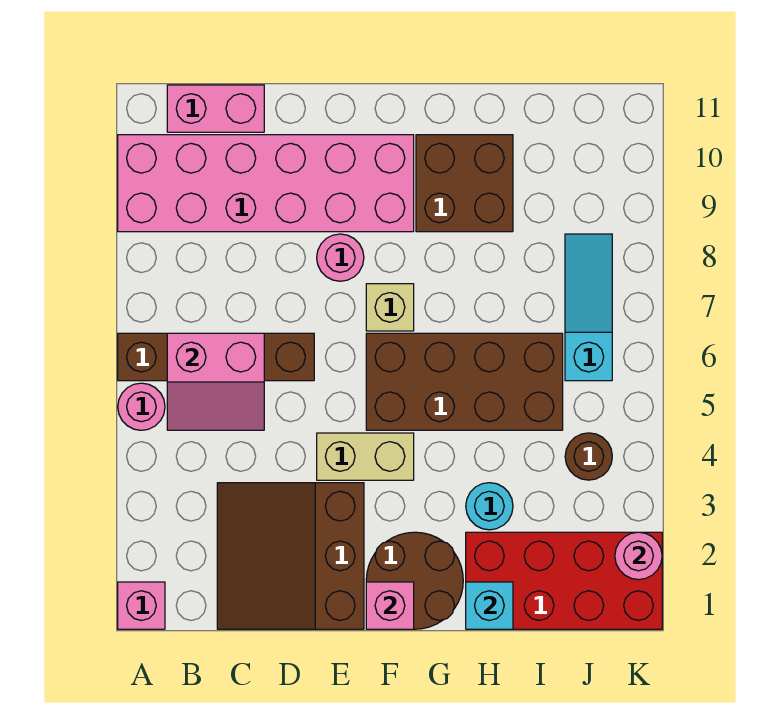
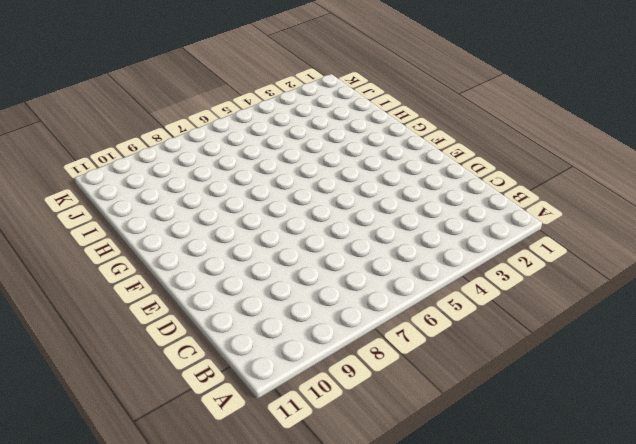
none -> pink brick A1 level 1
none -> pink round brick A5 level 1
none -> brown brick A6:D6 level 1

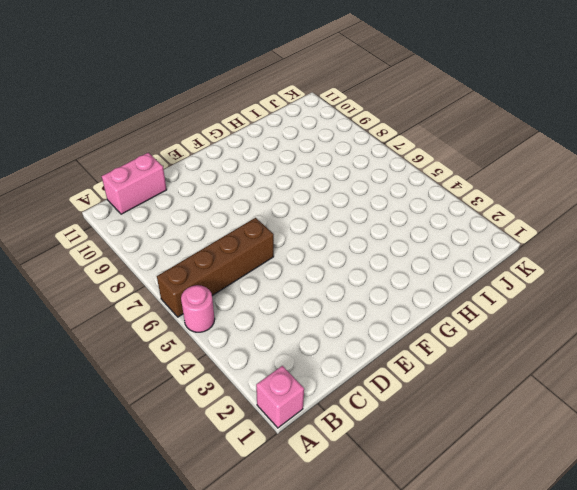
none -> pink brick A9:F10 level 1
none -> brown slope C1:E3 level 1 top E
none -> tan brick E4:F4 level 1

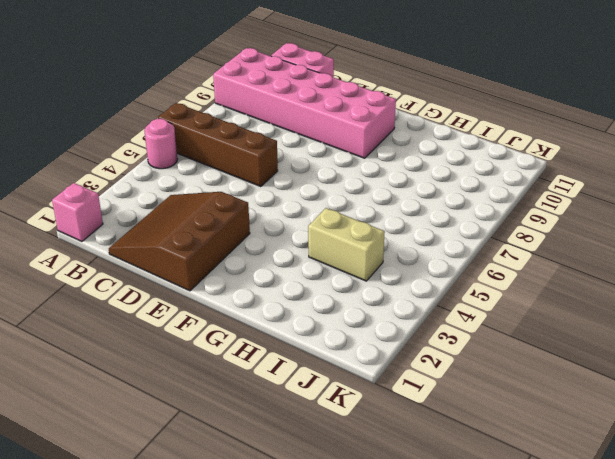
tan brick H4:I4 level 1 -> tan brick E4:F4 level 1
none -> pink round brick E8 level 1
none -> brown round brick F1:G2 level 1
none -> brown brick F5:I6 level 1

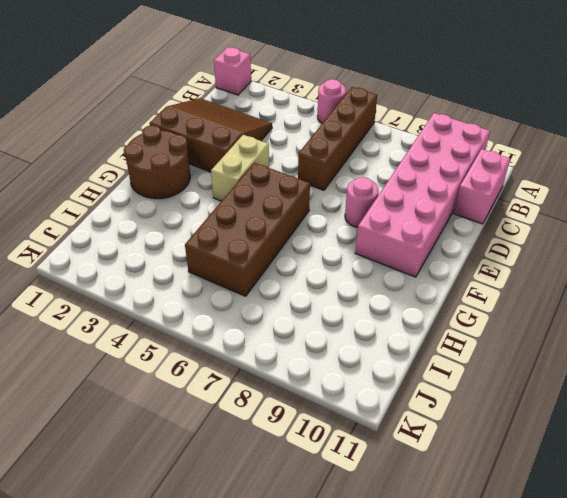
none -> tan brick F7 level 1
none -> brown brick G9:H10 level 1
none -> red brick H1:K2 level 1

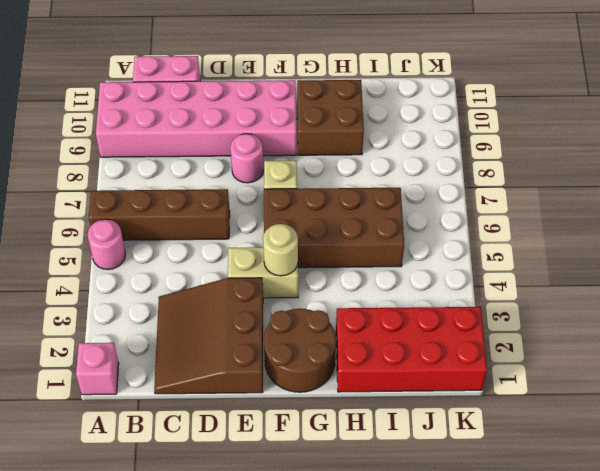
tan round brick F4 level 2 -> none
none -> cyan round brick H3 level 1
none -> brown round brick J4 level 1
none -> cyan slope J6:J8 level 1 top 6

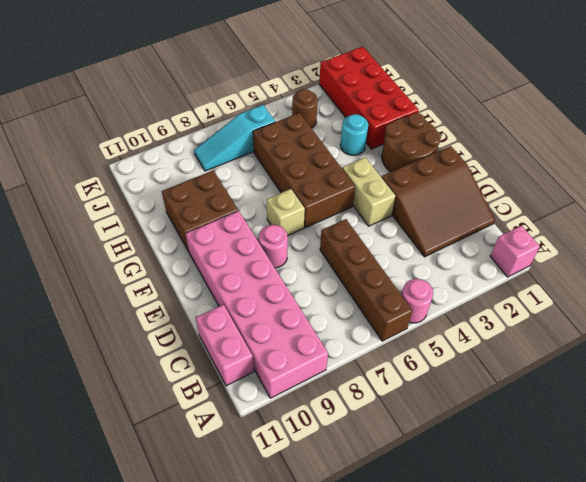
none -> pink slope B5:C6 level 2 top 6
none -> pink brick F1 level 2
none -> cyan brick H1 level 2

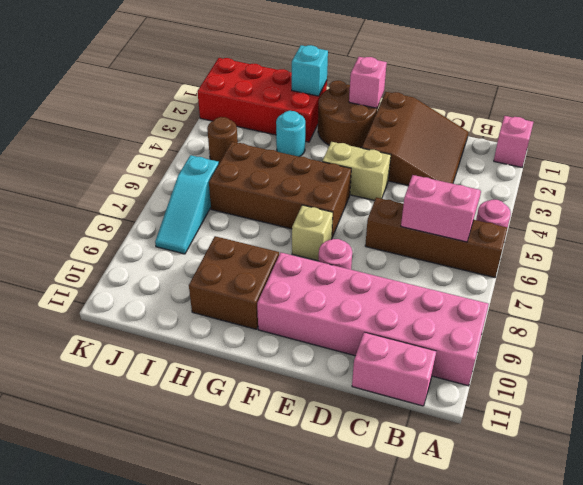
none -> pink round brick K2 level 2

